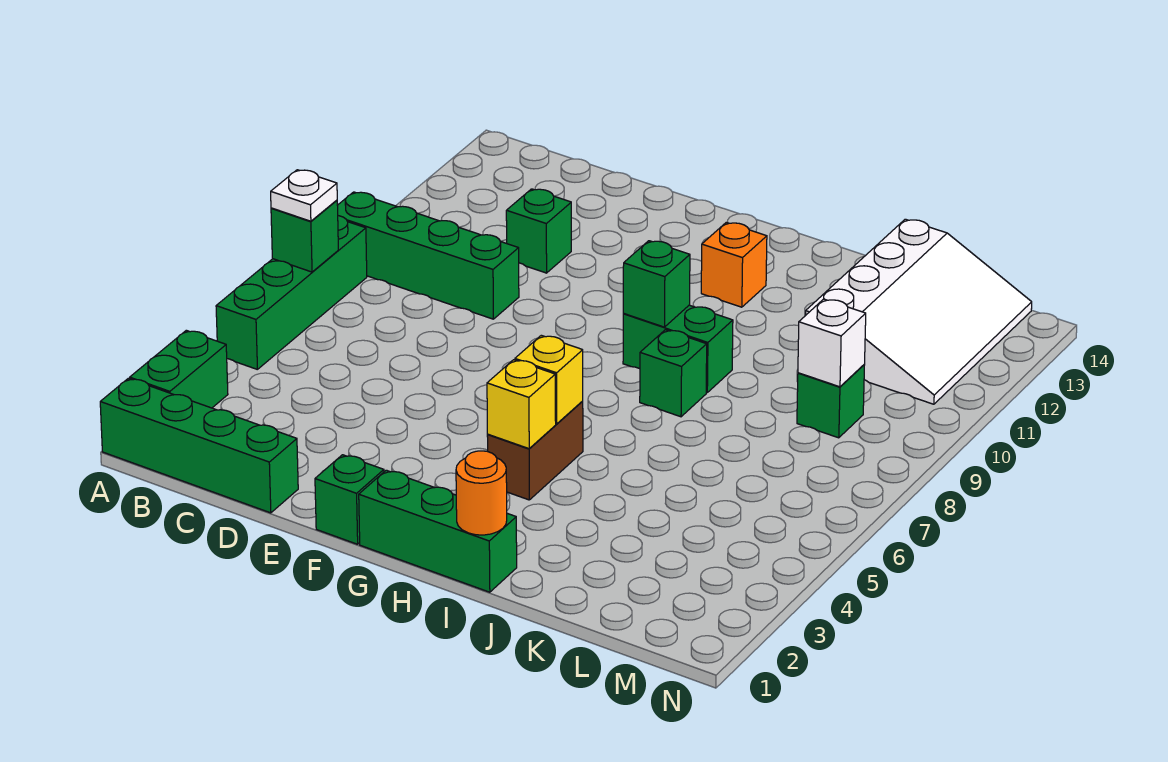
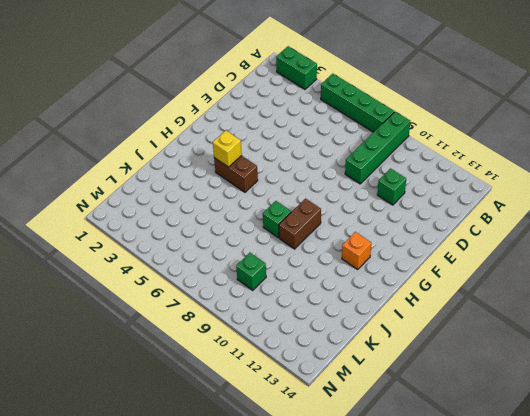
brown brick H9:I9 level 1 -> green brick H9:I9 level 1
none -> green brick A1:D1 level 1
none -> green brick F1 level 1
none -> green brick G1:I1 level 1

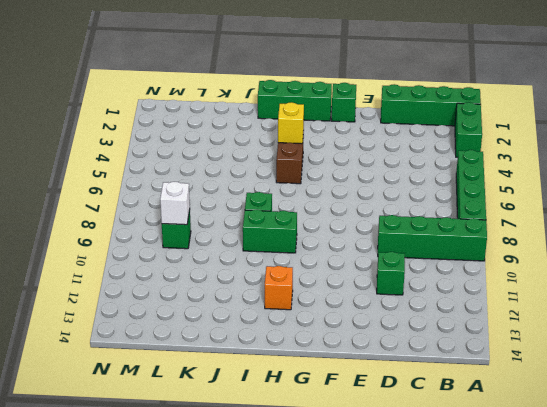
none -> white slope K11:M14 level 1 top K
none -> green brick A7 level 2
none -> yellow brick H5 level 2

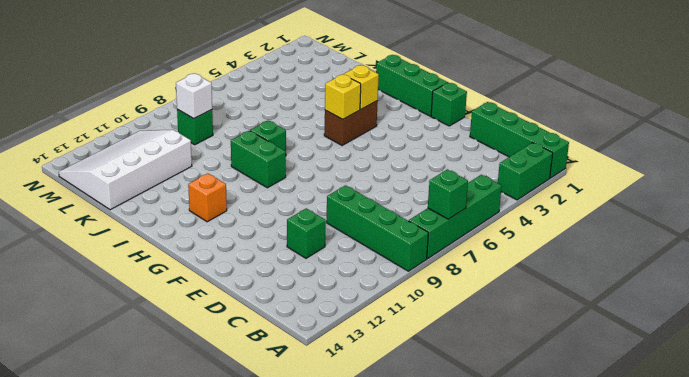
none -> green brick H9 level 2
none -> orange round brick I1 level 2
none -> white plate A7 level 3

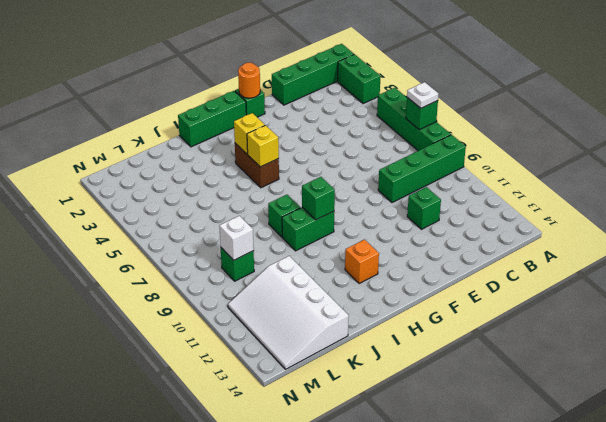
orange round brick F1 level 2 -> orange round brick I1 level 2

